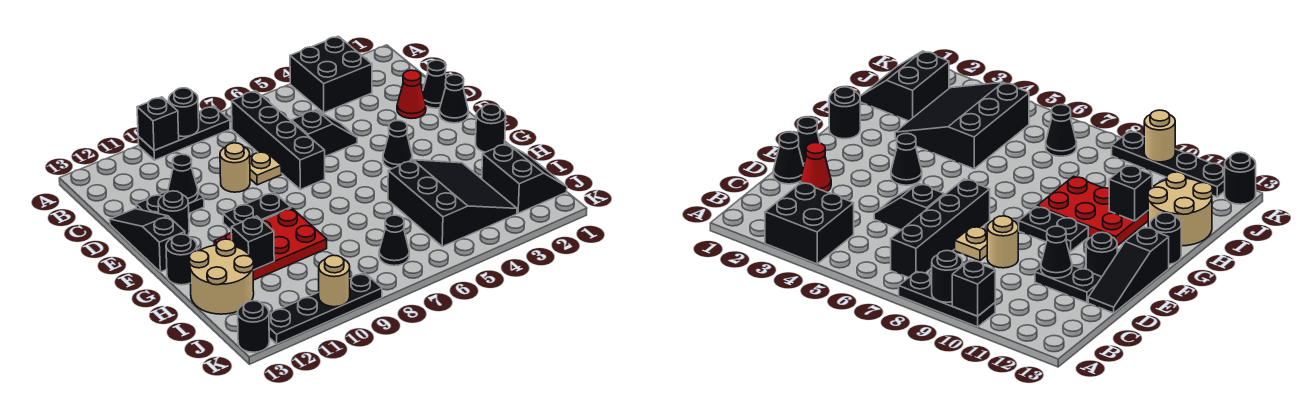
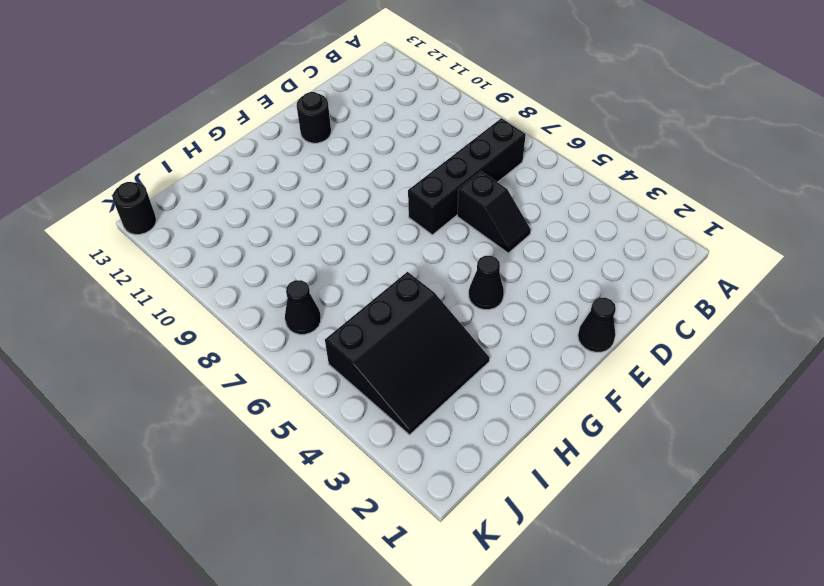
none -> black brick A3:B4 level 1
none -> black plate A8:A10 level 1
none -> black cone D1 level 1

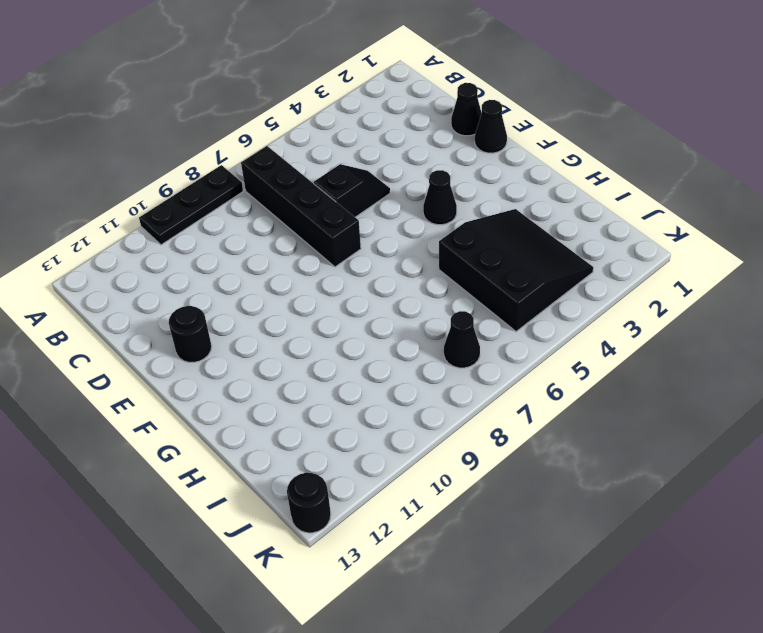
none -> black brick A3:B4 level 1
none -> red cone D2 level 1
none -> tan plate D8 level 1

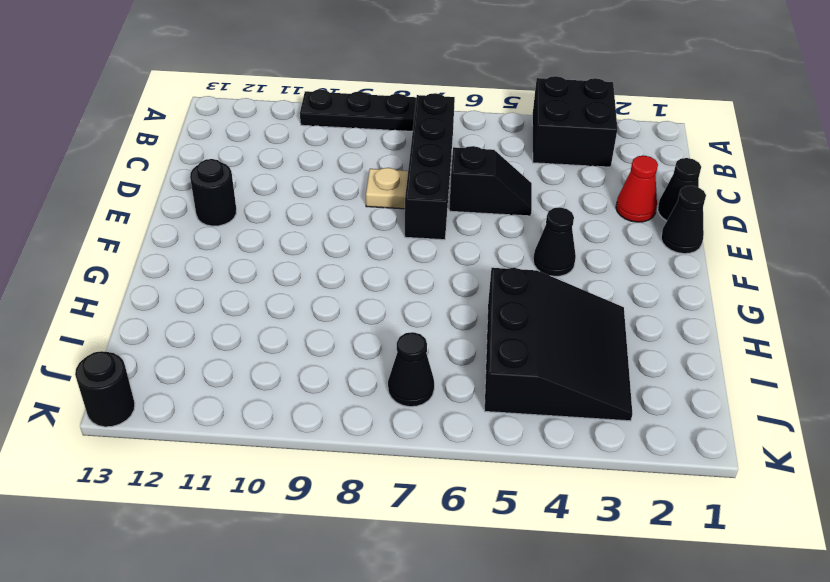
none -> tan round brick D9 level 1
none -> black plate D11:D12 level 1
none -> black slope D13:F13 level 1 top F

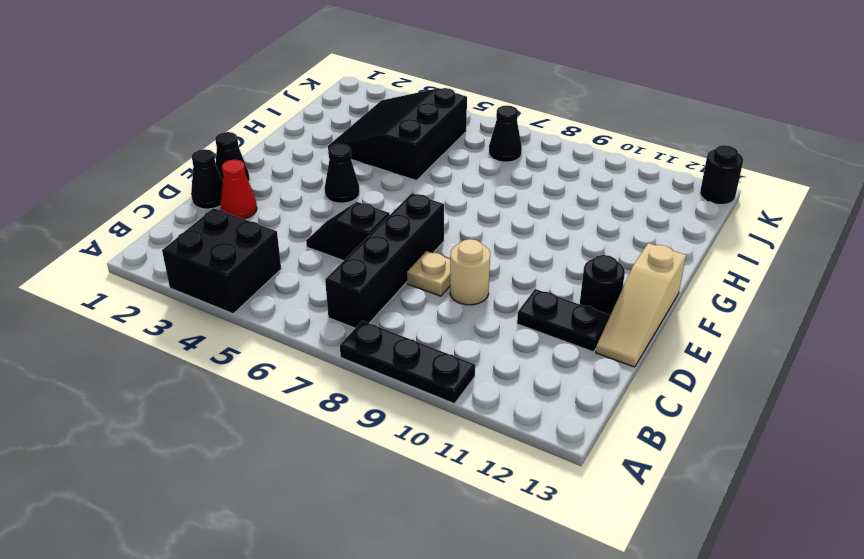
tan slope D13:F13 level 1 top F -> black slope D13:F13 level 1 top F
none -> black plate F9:F10 level 1
none -> black round brick G1 level 1
none -> red plate G9:H11 level 1

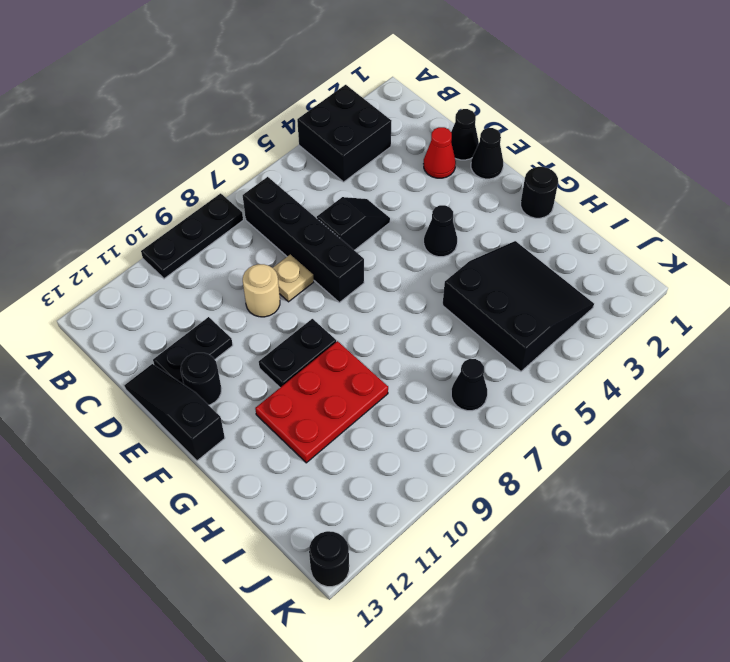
none -> black round brick G13 level 1
none -> tan round brick H12:I13 level 1
none -> black slope I1:J2 level 1 top 2

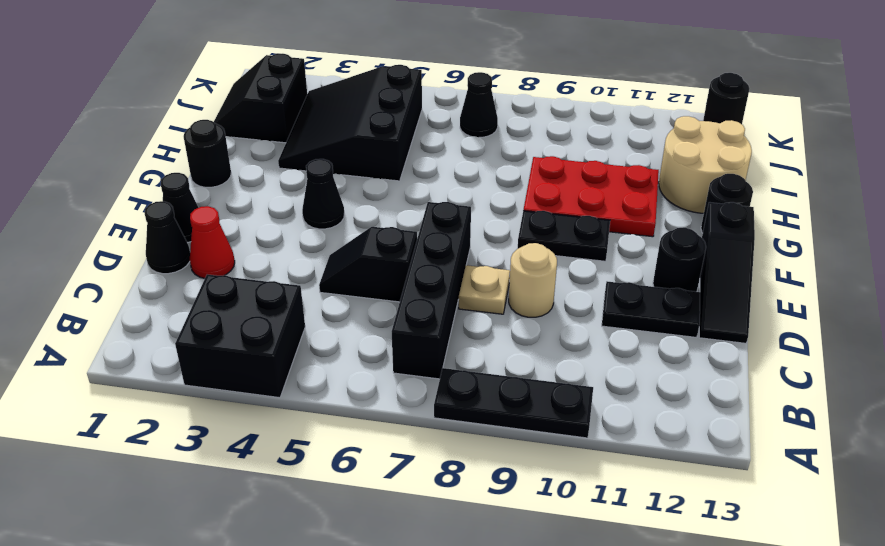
none -> black plate K9:K12 level 1
none -> black round brick A9 level 2
none -> black brick A10 level 2

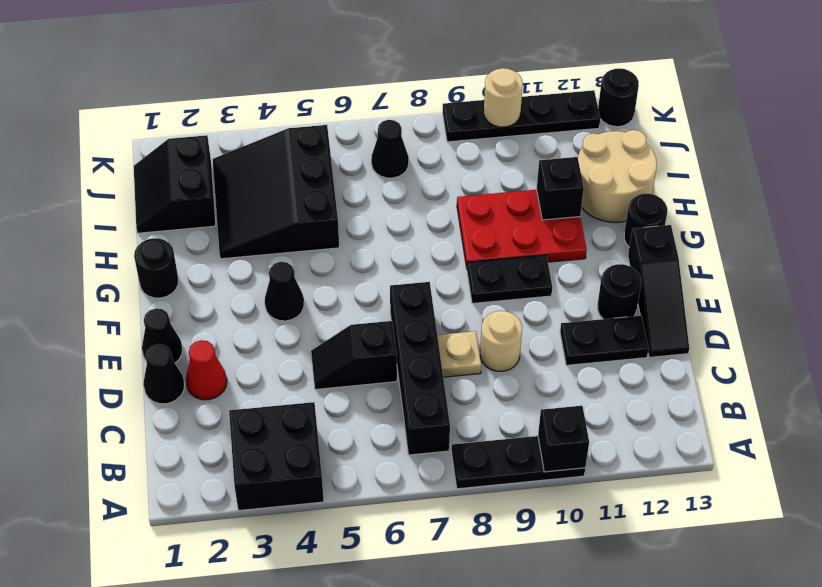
none -> black round brick A9 level 2
none -> black cone D11 level 2

